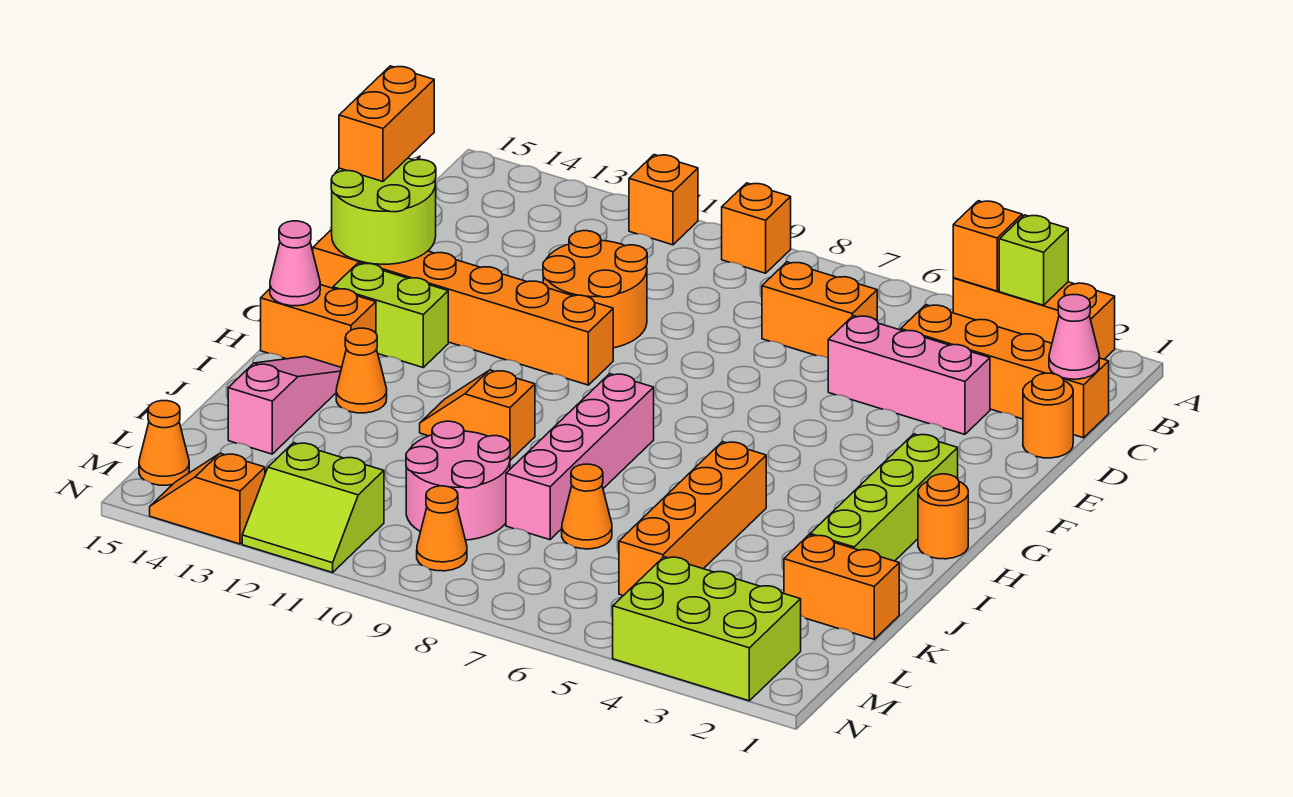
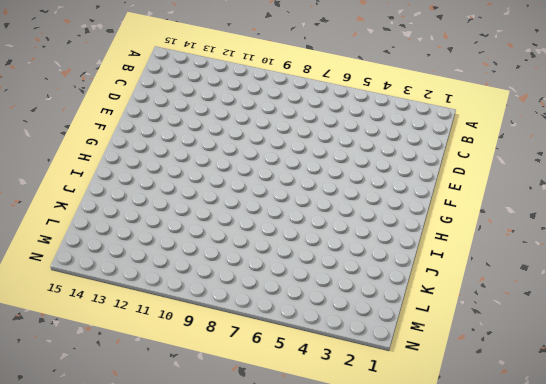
none -> orange brick A2:A4 level 1
none -> orange brick A9 level 1
none -> orange brick A11 level 1
none -> orange brick C1:C4 level 1

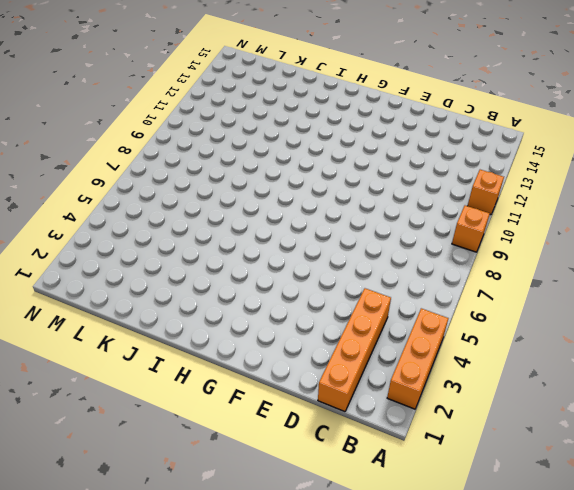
none -> orange brick C6:C7 level 1
none -> orange round brick D1 level 1
none -> pink brick D3:D5 level 1
none -> orange round brick D10:E11 level 1

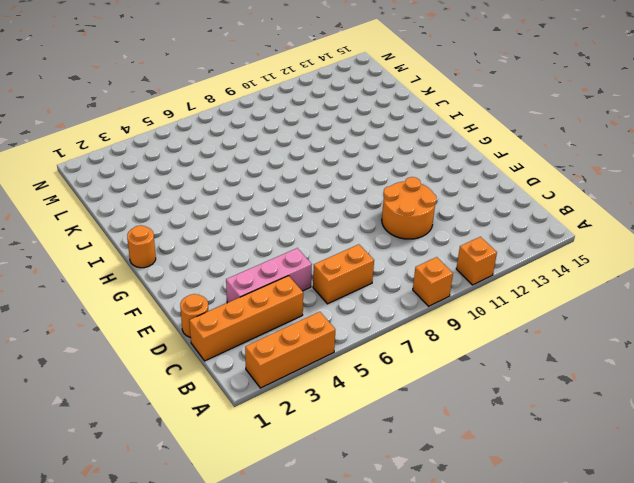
none -> orange brick F10:F15 level 1
none -> lime brick G2:J2 level 1
none -> lime brick G13:G14 level 1
none -> pink brick H8:K8 level 1

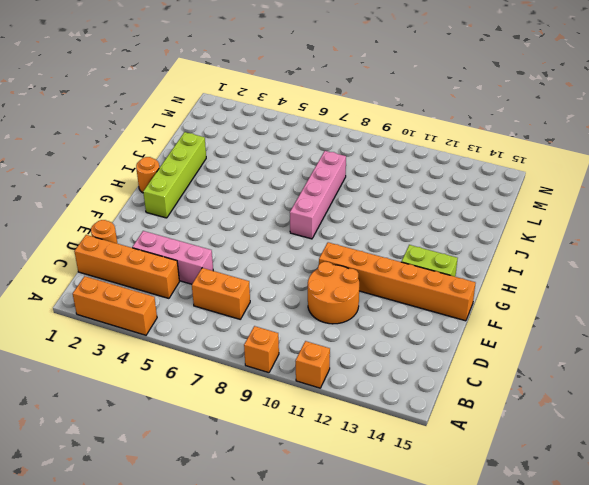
none -> orange brick H14:H15 level 1
none -> orange brick I5:L5 level 1
none -> orange slope I10:I11 level 1 top 10
none -> orange cone I13 level 1

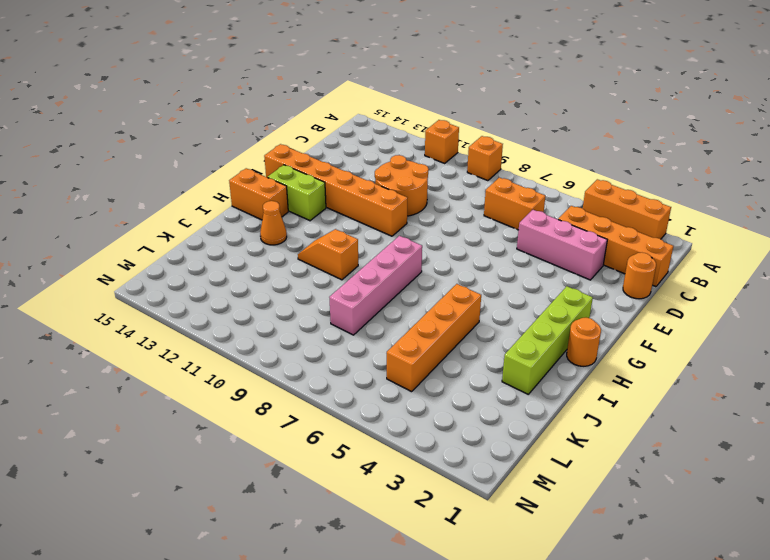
none -> pink slope I14:K14 level 1 top K
none -> orange brick K1:K2 level 1
none -> orange cone K7 level 1
none -> pink round brick K9:L10 level 1

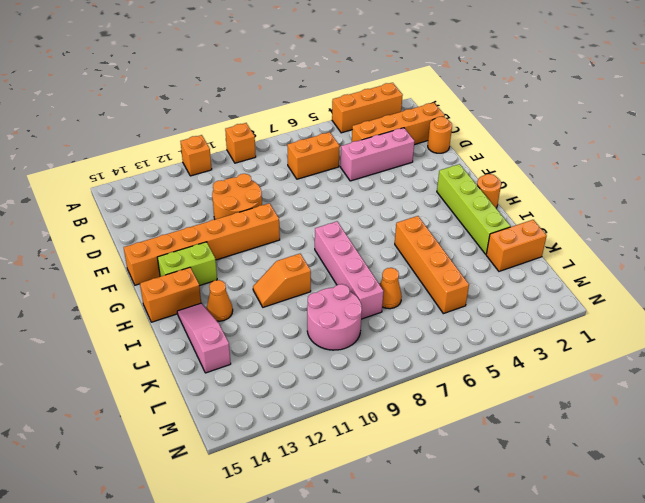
none -> lime brick M2:N4 level 1
none -> orange cone M9 level 1
none -> lime slope M11:N12 level 1 top M
none -> orange cone M15 level 1

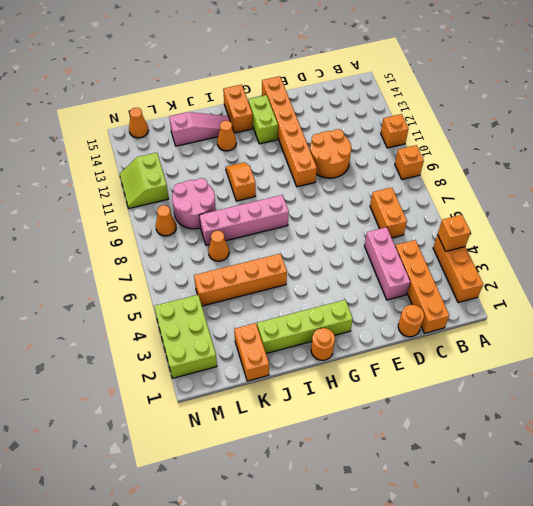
none -> orange slope N13:N14 level 1 top 13
none -> lime brick A3 level 2
none -> pink cone C1 level 2
none -> lime round brick E14:F15 level 2

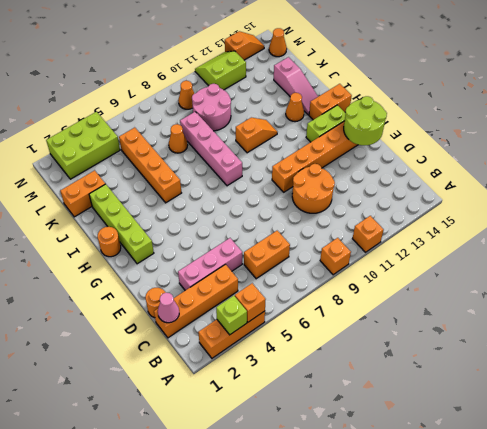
none -> pink cone H15 level 2
none -> orange brick D15:E15 level 3

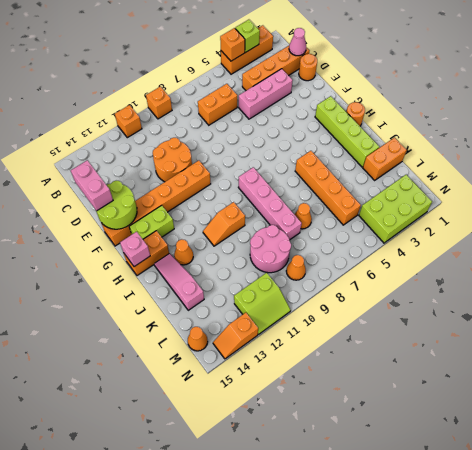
pink brick D15:E15 level 3 -> orange brick D15:E15 level 3
pink brick H15 level 2 -> pink cone H15 level 2

